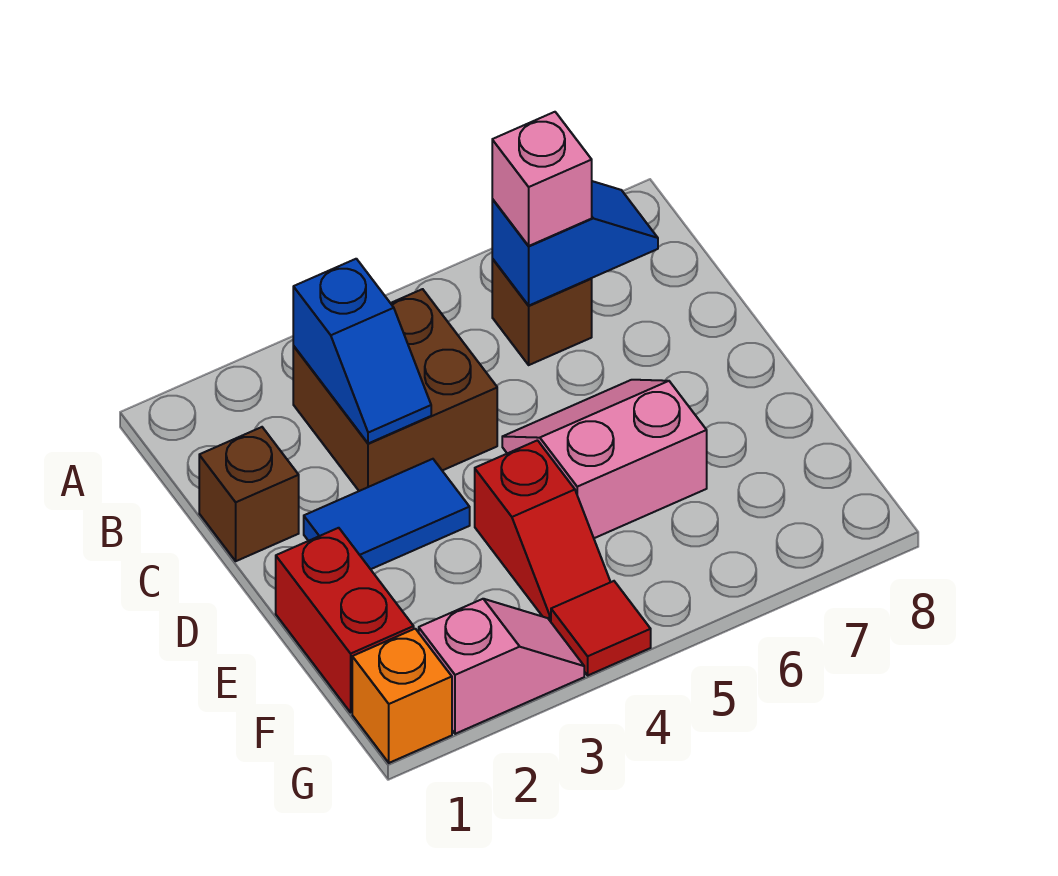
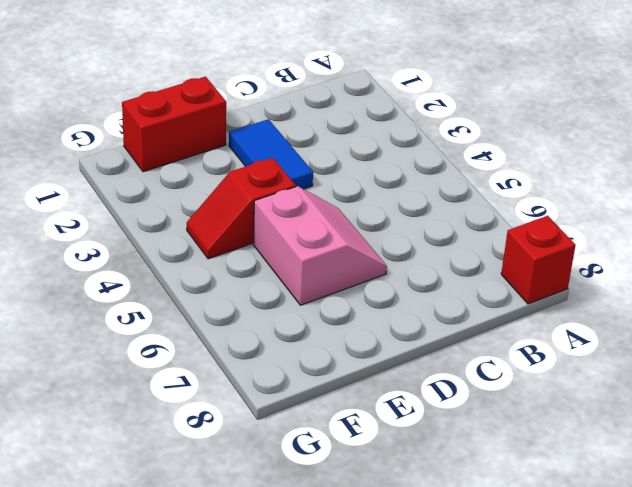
red brick A8 level 1 -> none
none -> brown brick B3:C4 level 1
none -> brown brick B6 level 1
none -> brown brick C1 level 1

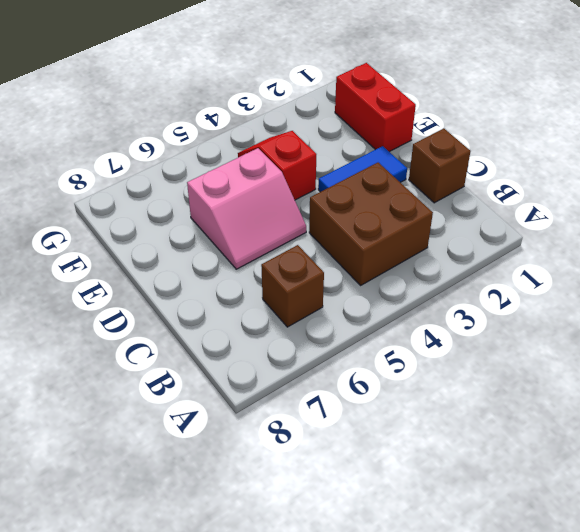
none -> orange brick G1 level 1
none -> pink slope G2:G3 level 1 top 2
none -> red tile G4 level 1

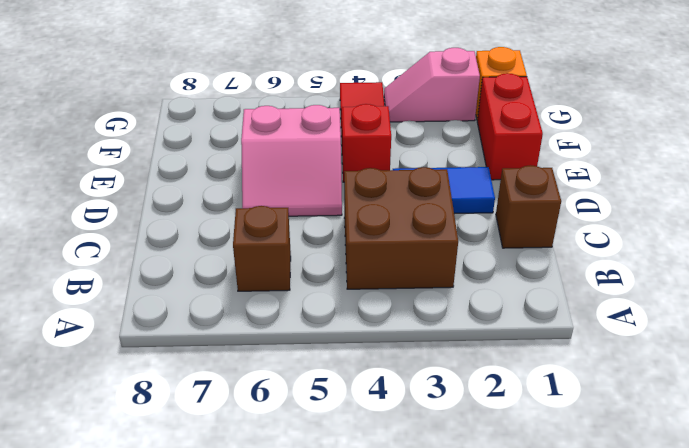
none -> blue slope B3:C3 level 2 top B
none -> blue slope B6:B7 level 2 top 6
none -> pink brick B6 level 3

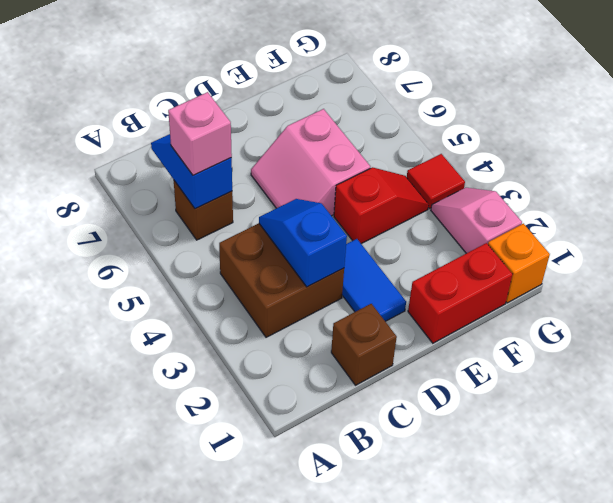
blue slope C3:C4 level 2 top 3 -> blue slope B3:C3 level 2 top B

